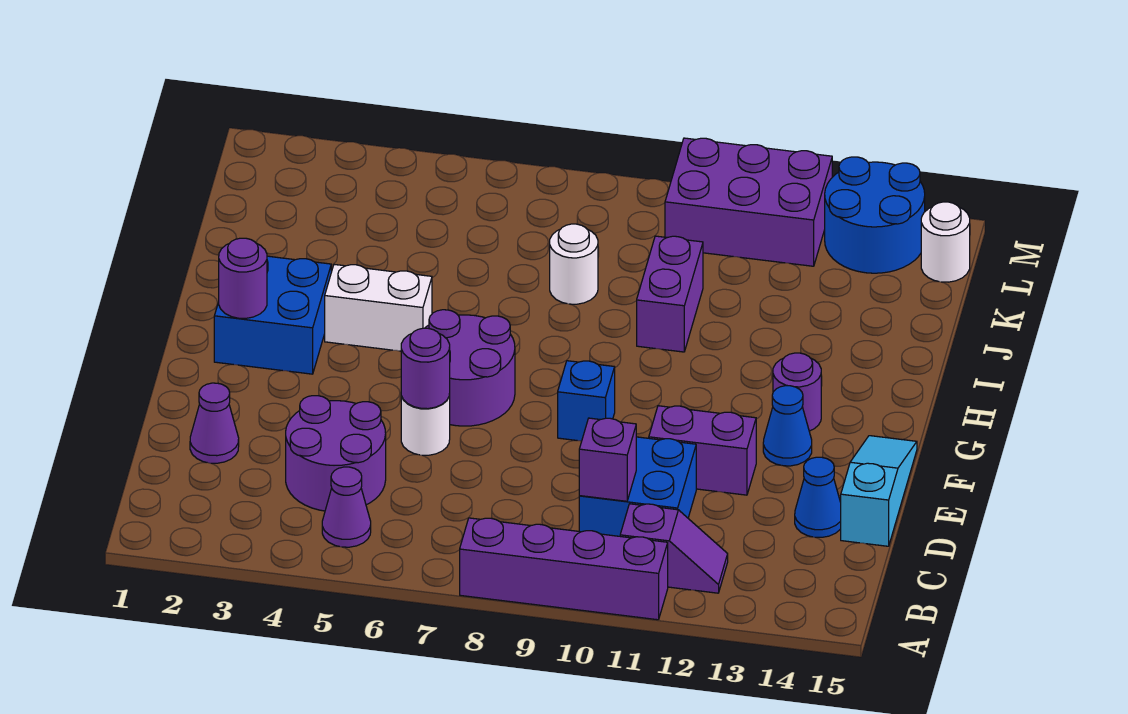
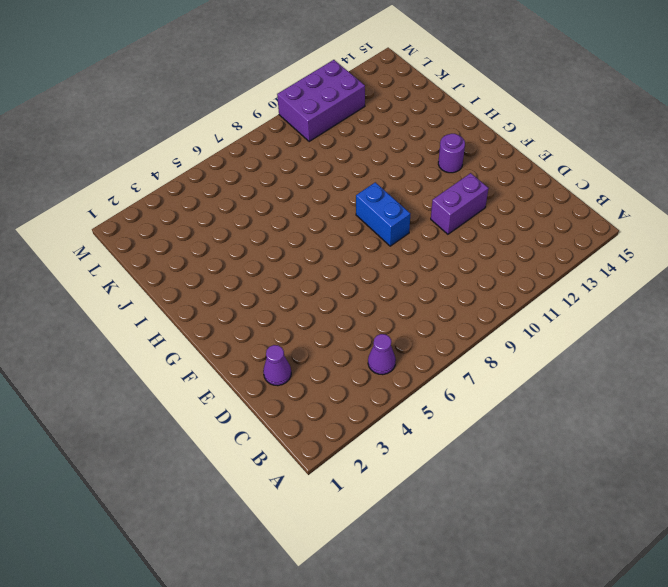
blue brick F9:G9 level 1 -> blue brick F9 level 1
none -> purple brick A8:A11 level 1
none -> purple slope B11:B12 level 1 top 11
none -> purple round brick C4:D5 level 1

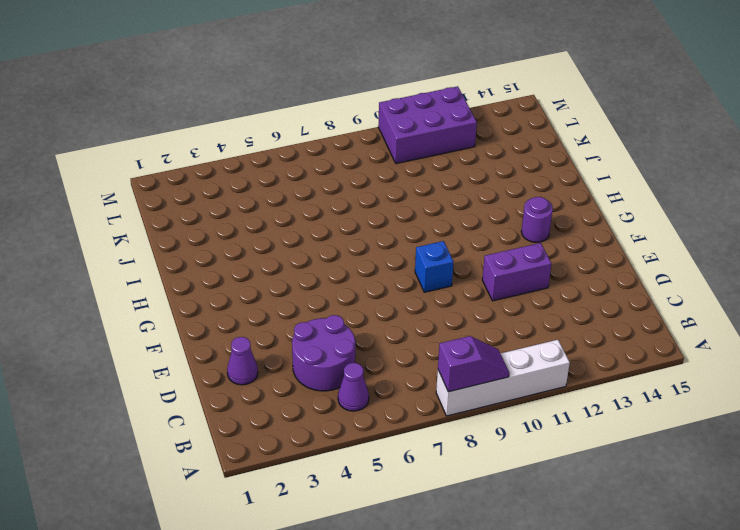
white brick A8:A11 level 1 -> purple brick A8:A11 level 1
purple slope A8:A9 level 2 top 8 -> purple slope B11:B12 level 1 top 11
none -> blue brick C10:D11 level 1
none -> blue cone D14 level 1
none -> cyan slope D15:F15 level 1 top D

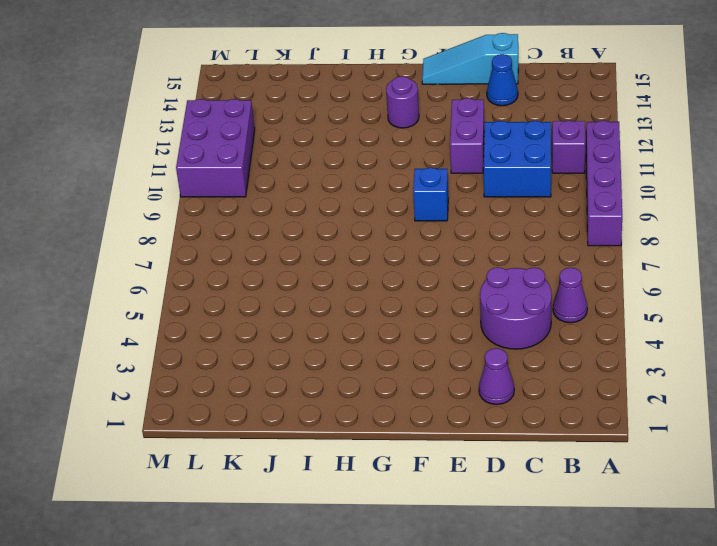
none -> white round brick E6 level 1
none -> purple round brick F6:G7 level 1
none -> blue cone F13 level 1

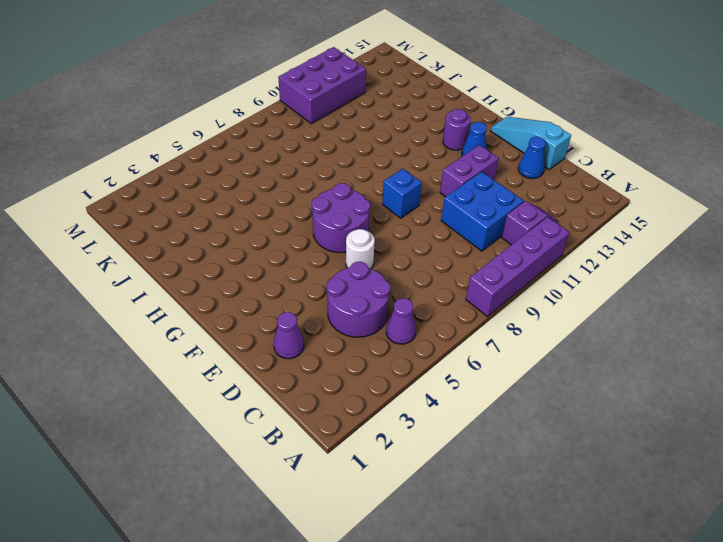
none -> blue brick G2:H3 level 1
none -> white brick H4:H5 level 1
none -> purple brick I10:J10 level 1

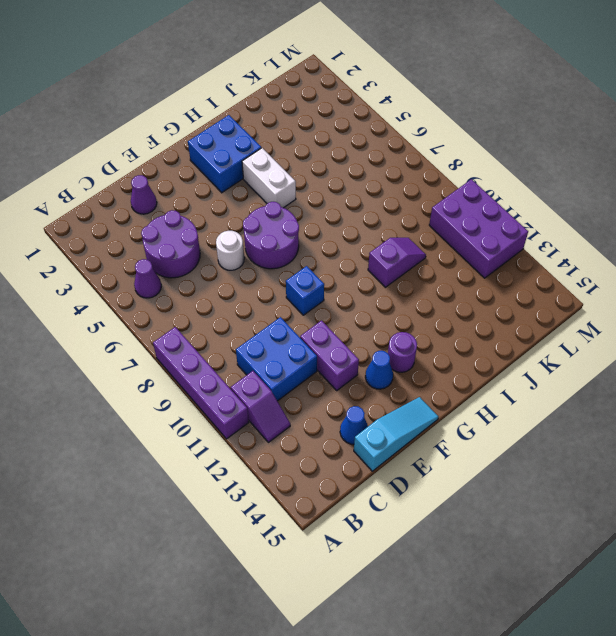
purple slope I10:J10 level 1 top I -> purple brick I10:J10 level 1
none -> white round brick J8 level 1
none -> blue round brick L13:M14 level 1
none -> white round brick L15 level 1

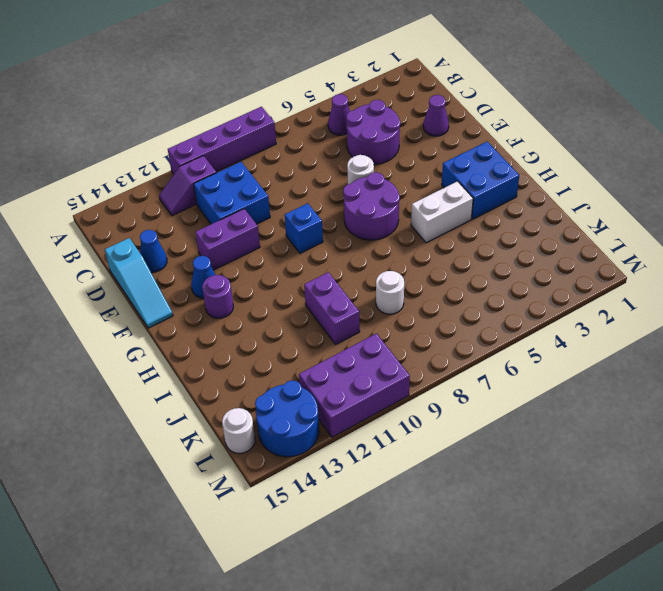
none -> purple brick C10 level 2
none -> purple round brick E6 level 2
none -> purple round brick G2 level 2

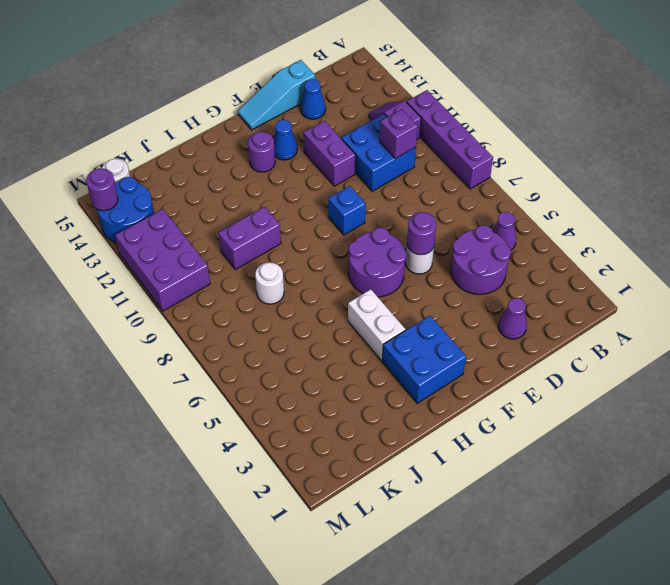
purple round brick M14 level 2 -> purple round brick G2 level 2

